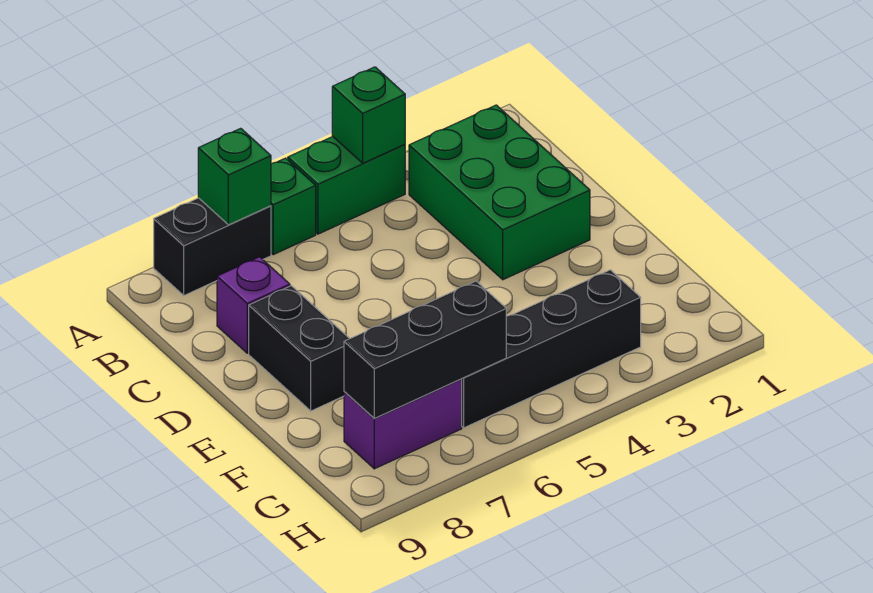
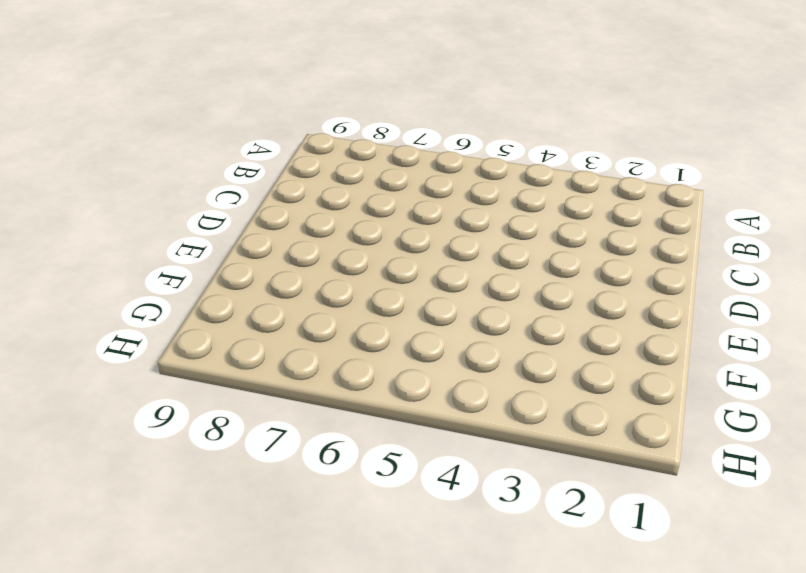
none -> green brick A4:A5 level 1
none -> green brick A6 level 1

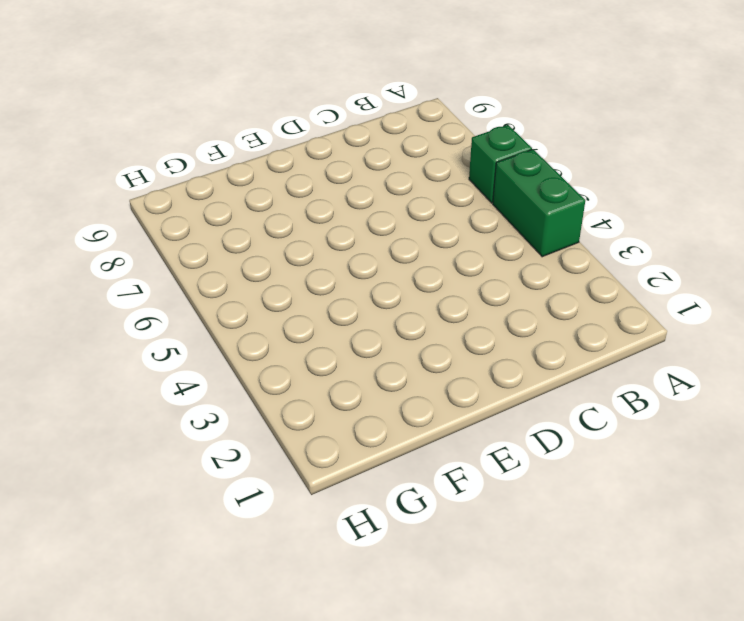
none -> black brick A7:A8 level 1
none -> green brick B2:D3 level 1

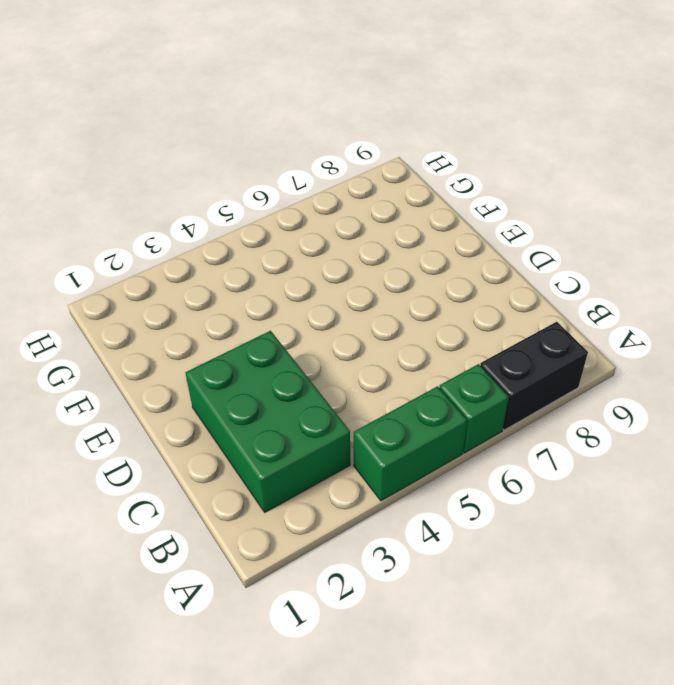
none -> purple brick C8 level 1
none -> black brick D8:E8 level 1

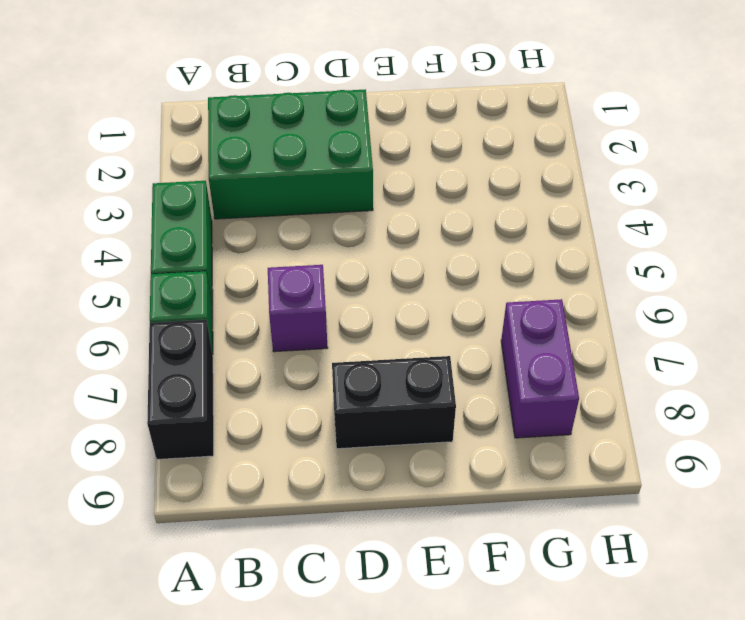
purple brick C6 level 1 -> purple brick C8 level 1
none -> black brick G3:G6 level 1
none -> green brick A4 level 2

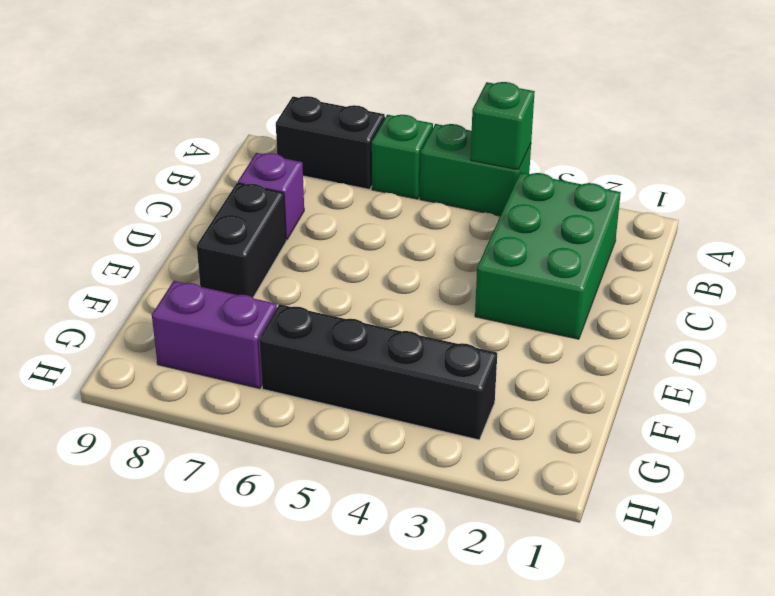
none -> green brick A7 level 2
none -> black brick G6:G8 level 2

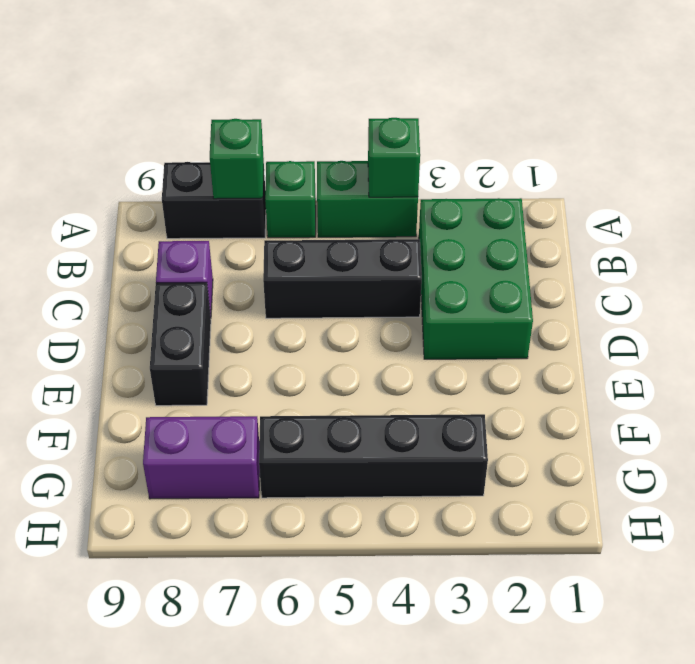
black brick C4:C6 level 1 -> black brick G6:G8 level 2

